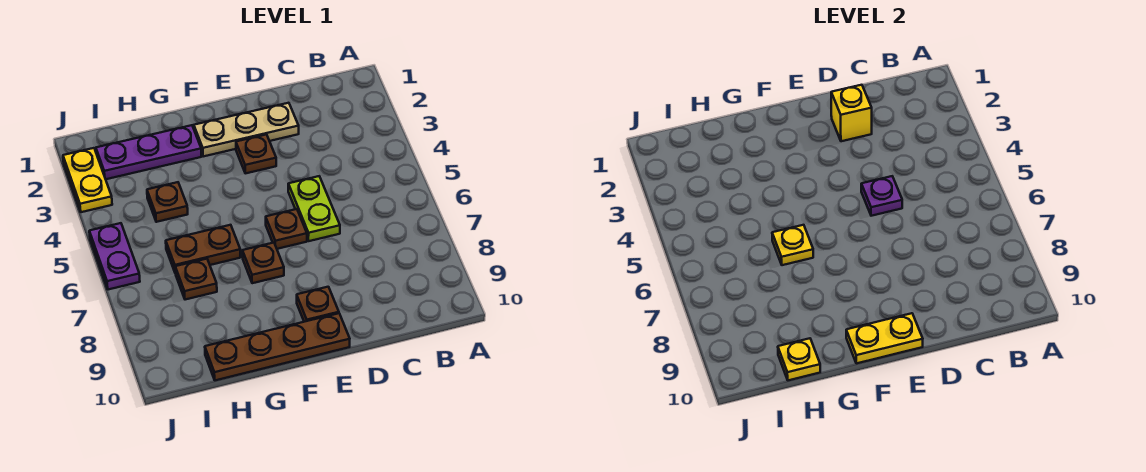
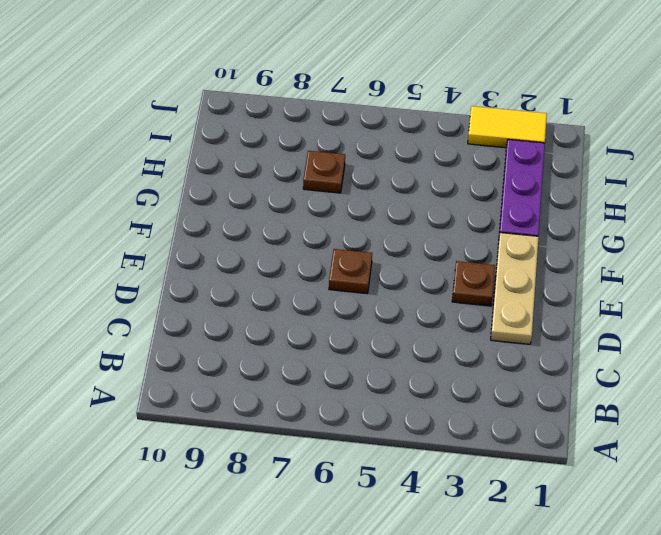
yellow tile J2:J3 level 1 -> yellow plate J2:J3 level 1
none -> lime plate D5:D6 level 1
none -> brown plate E9 level 1
none -> brown plate E10:H10 level 1

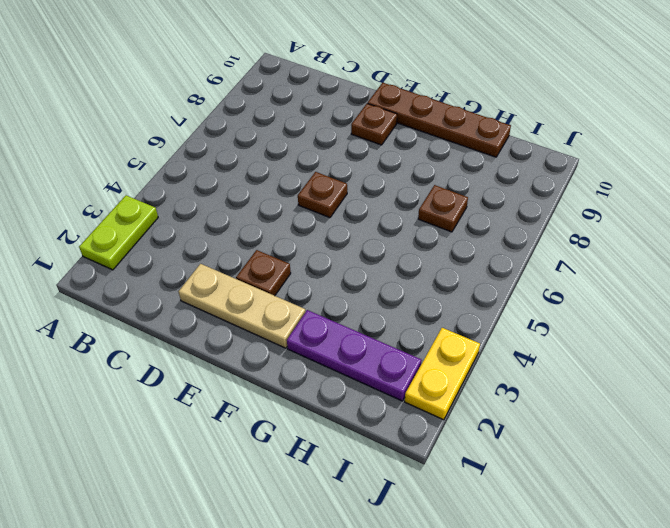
lime plate A2:A3 level 1 -> lime plate D5:D6 level 1
none -> brown plate F7 level 1
none -> brown plate G6:H6 level 1
none -> brown plate H4 level 1

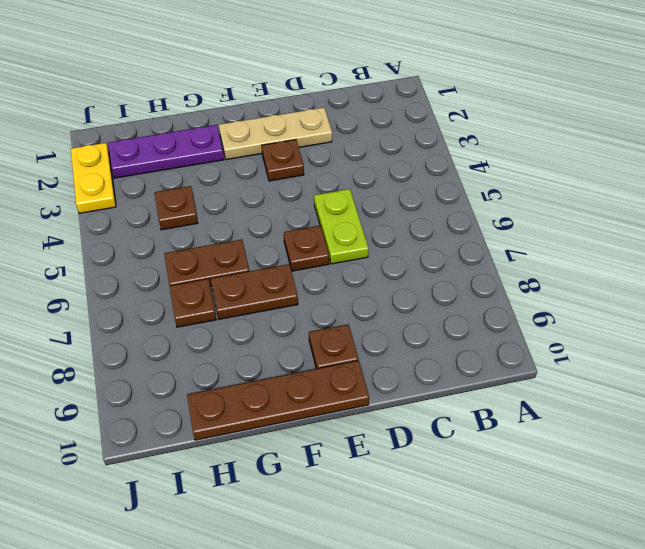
brown plate F7:G7 level 1 -> brown plate F7 level 1
none -> purple plate J5:J6 level 1
none -> yellow brick D2 level 2
none -> purple plate D5 level 2

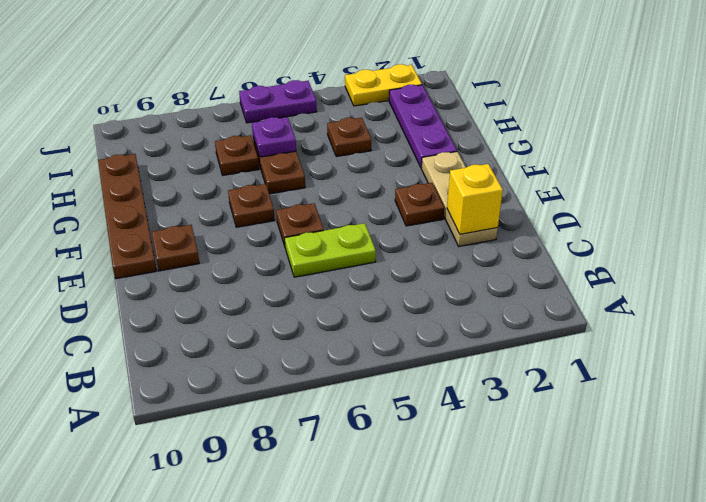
purple plate H6 level 2 -> purple plate D5 level 2
none -> yellow plate E10:F10 level 2
none -> yellow plate G6 level 2
none -> yellow plate H10 level 2

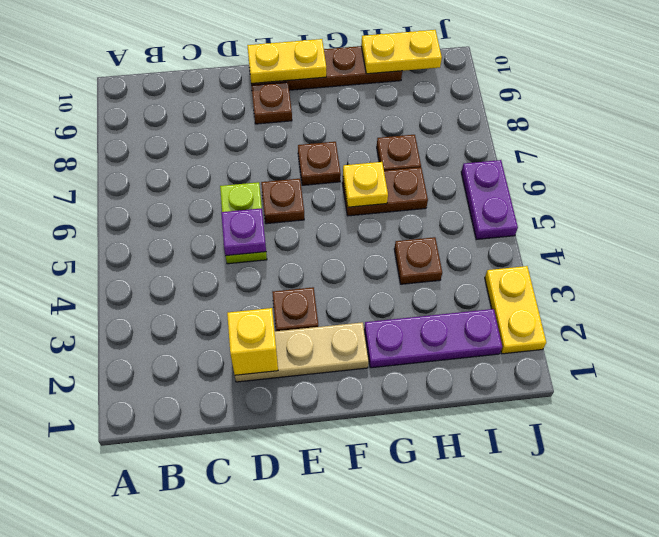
yellow plate H10:I10 level 2 -> yellow plate H10 level 2

